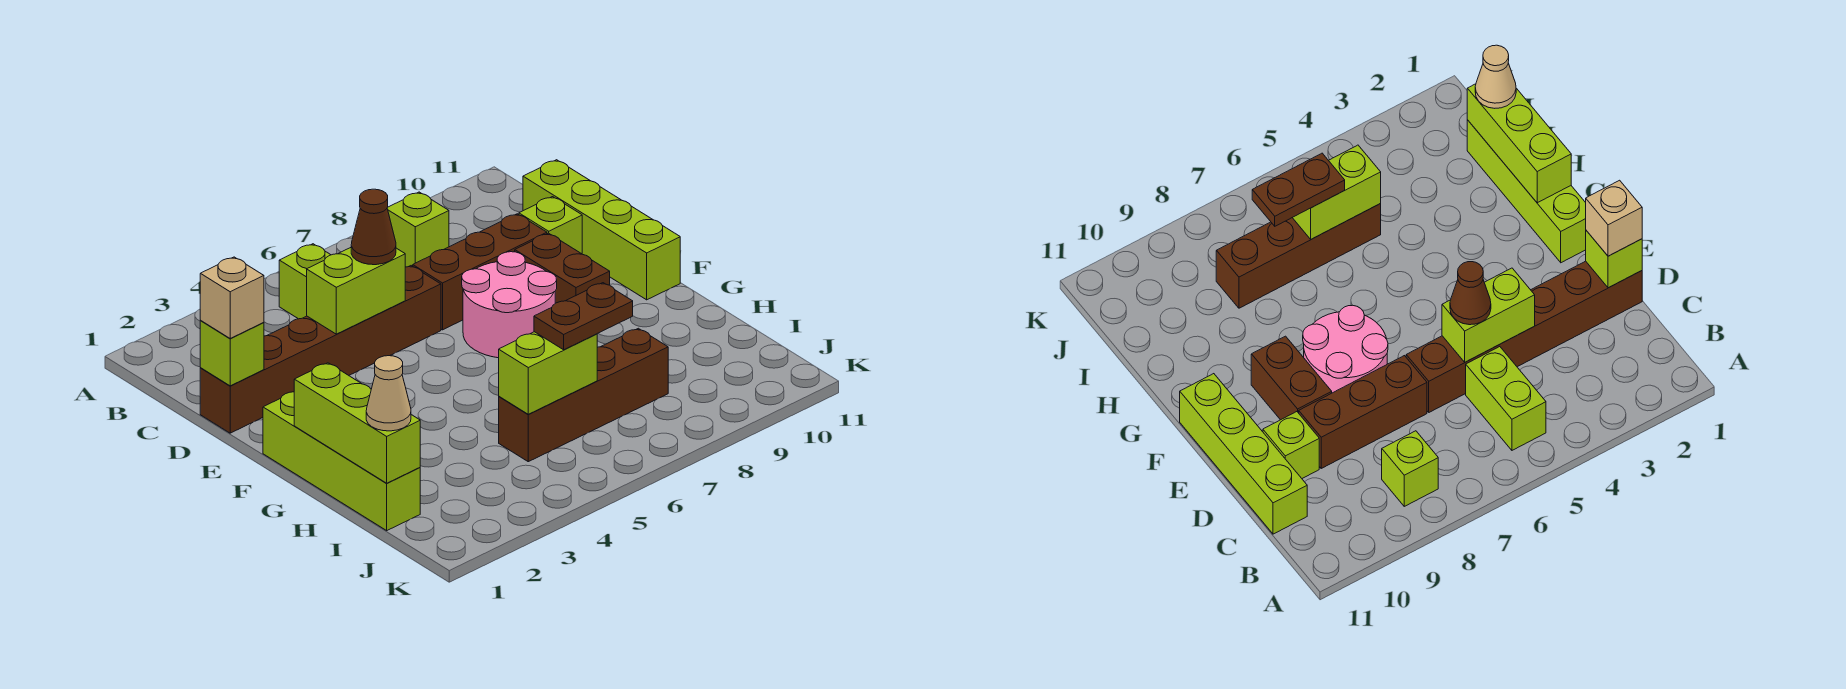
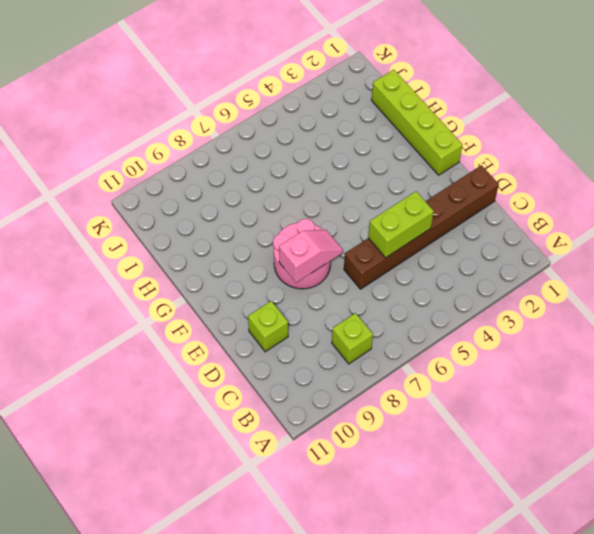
pink slope E7:E8 level 2 top 8 -> none
none -> lime brick B5:C5 level 1
none -> lime brick C11:F11 level 1
none -> brown brick D7:D9 level 1

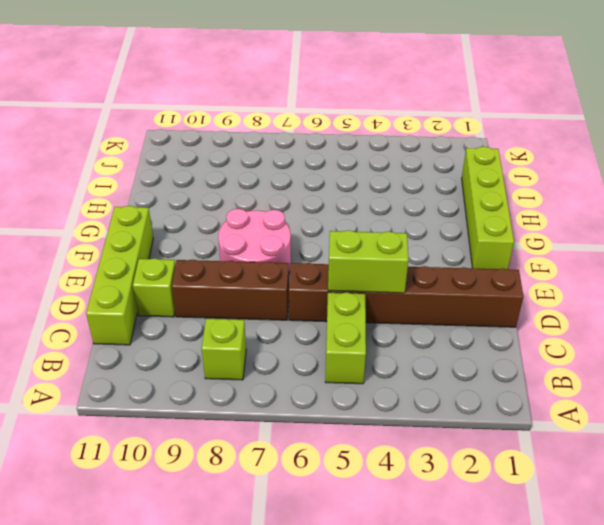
none -> brown brick E9:F9 level 1
none -> brown brick I5:I8 level 1
none -> lime brick D1 level 2

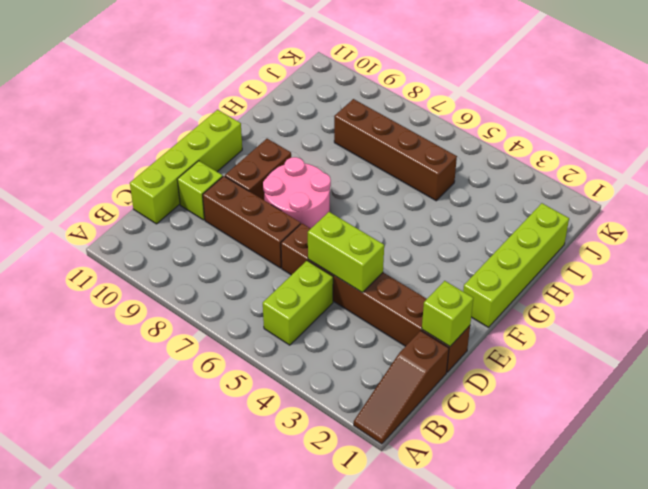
brown slope A1:C1 level 1 top C -> none
none -> lime brick B8 level 1
none -> lime brick G1:I1 level 2
none -> lime brick I5:I6 level 2

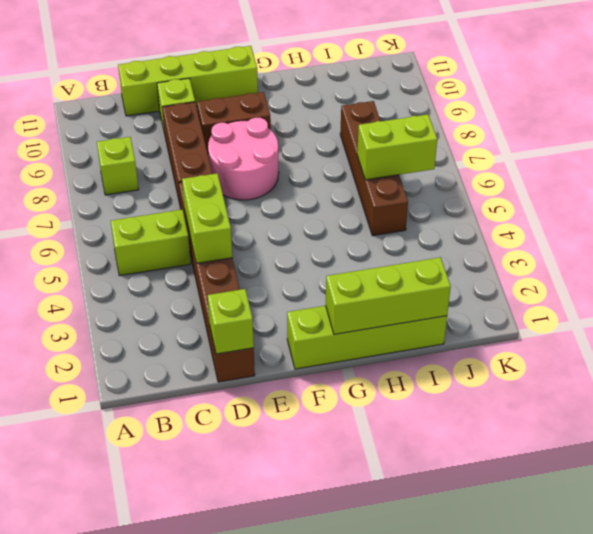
lime brick I6:J6 level 2 -> lime brick I5:I6 level 2
none -> tan brick D1 level 3
none -> brown cone D5 level 3
none -> tan cone I1 level 3

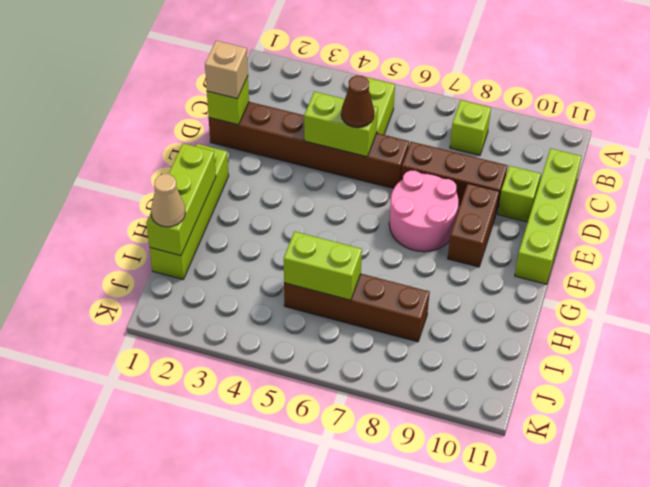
none -> brown plate I6:I7 level 3

